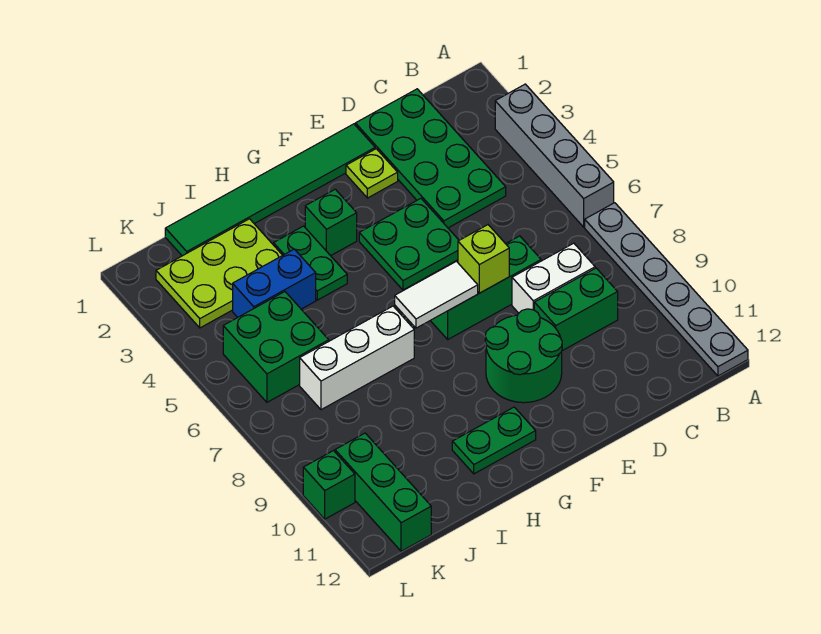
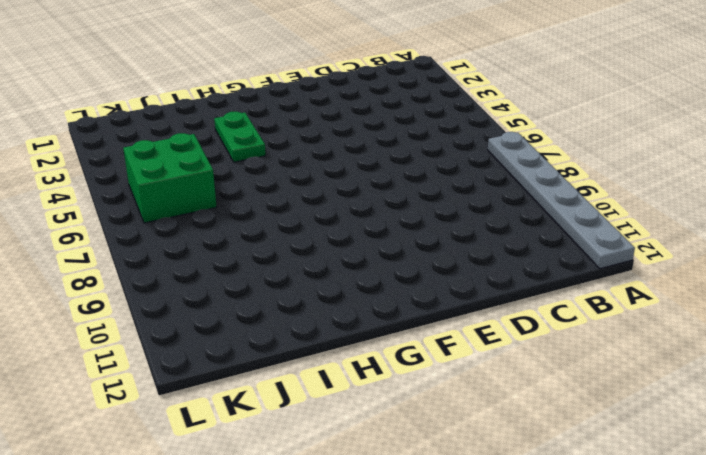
none -> grey brick A3:A6 level 1
none -> green plate C1:D4 level 1
none -> white brick C8:D8 level 1

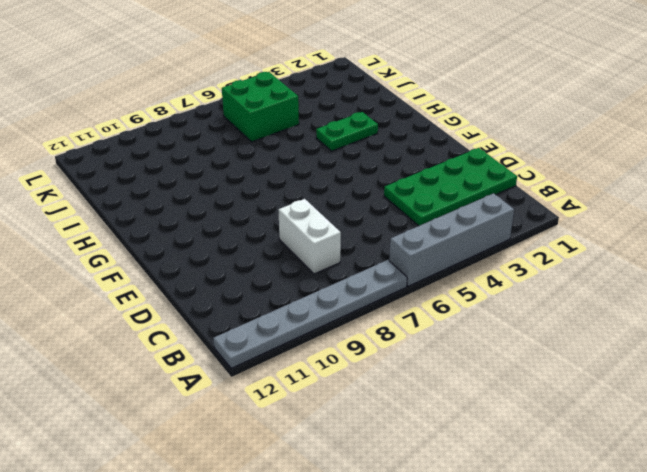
none -> green brick C9:D9 level 1
none -> green brick D7:F7 level 1
none -> green tile E1:J1 level 1

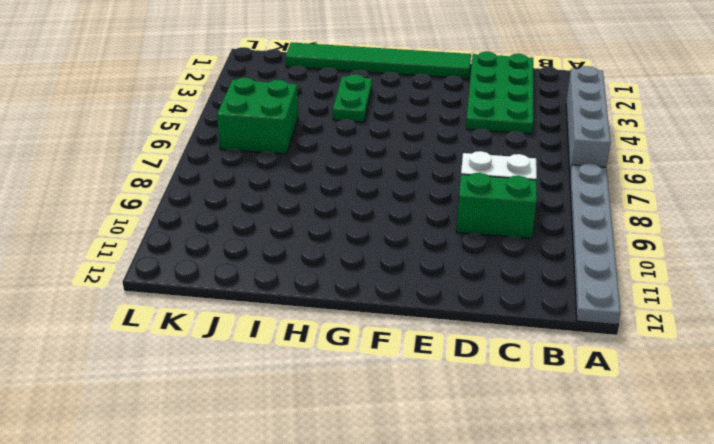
none -> green brick D7:F7 level 1
none -> lime plate E2 level 1
none -> green plate E4:F5 level 1

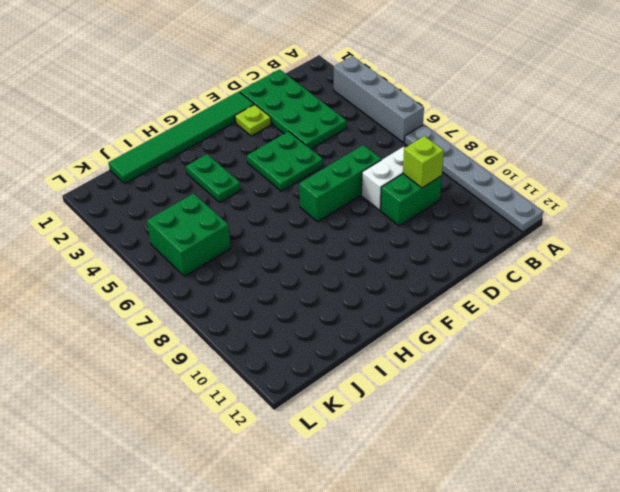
lime brick C9 level 2 -> lime brick E7 level 2
none -> green round brick E9:F10 level 1
none -> green brick G3 level 1
none -> green plate G11:H11 level 1

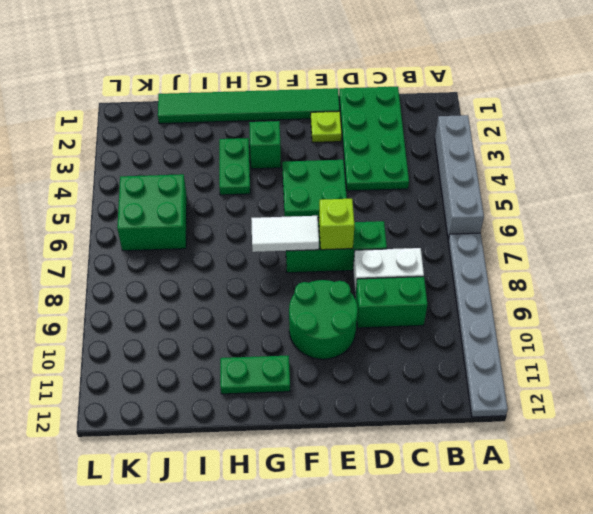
none -> white brick H7:J7 level 1
none -> lime plate I2:K3 level 1
none -> blue brick I4:J4 level 1

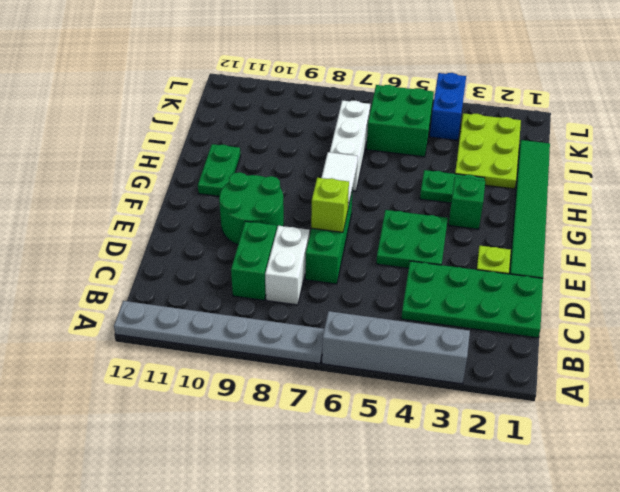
blue brick K4:L4 level 1 -> blue brick I4:J4 level 1
none -> green brick K10:K12 level 1
none -> green brick L10 level 1

